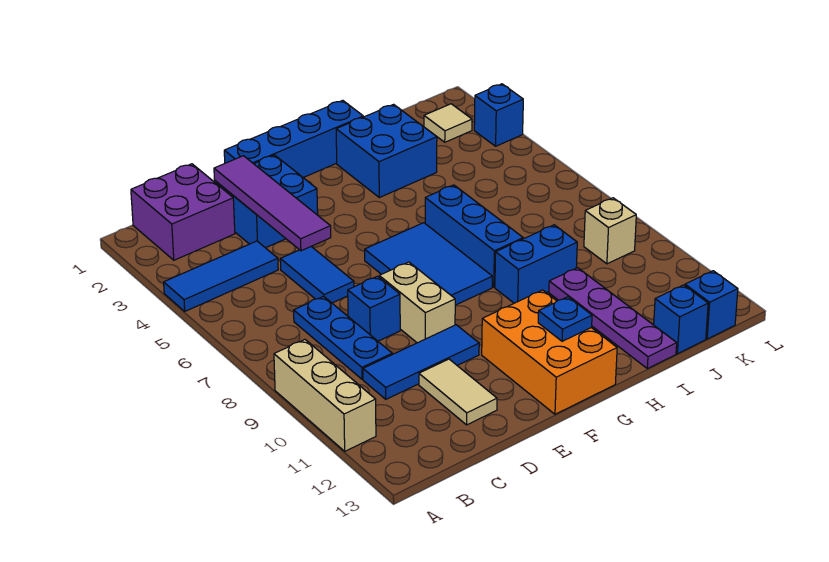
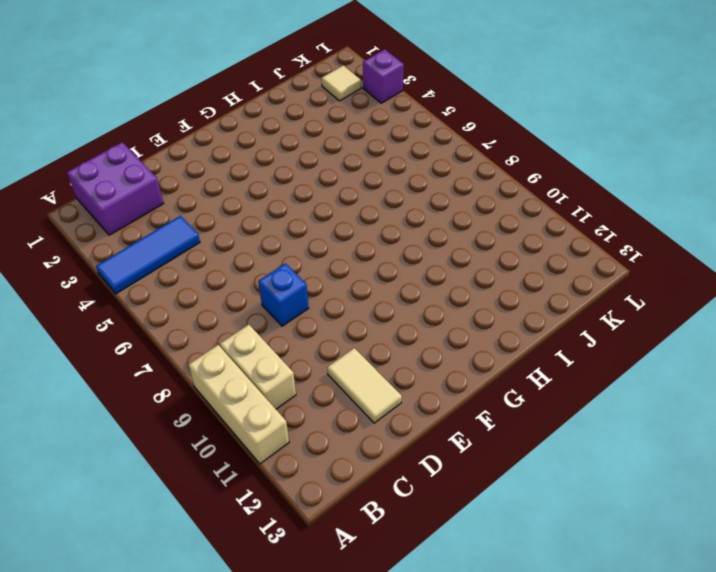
tan brick B9:B10 level 1 -> tan brick E8:E9 level 1
purple brick L3 level 1 -> blue brick L3 level 1
none -> blue plate C7:C9 level 1
none -> blue tile C10:E10 level 1
none -> blue brick D2:E3 level 1

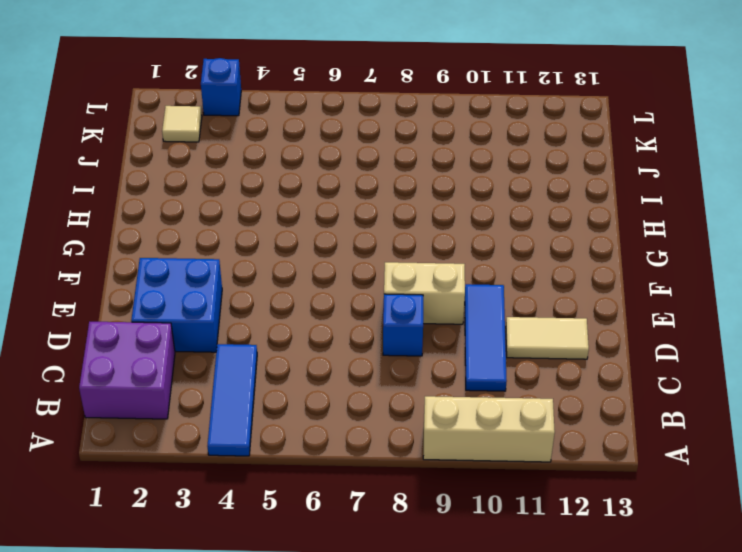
none -> blue plate C7:C9 level 1
none -> blue tile D5:D6 level 1
none -> blue brick E1:H1 level 1

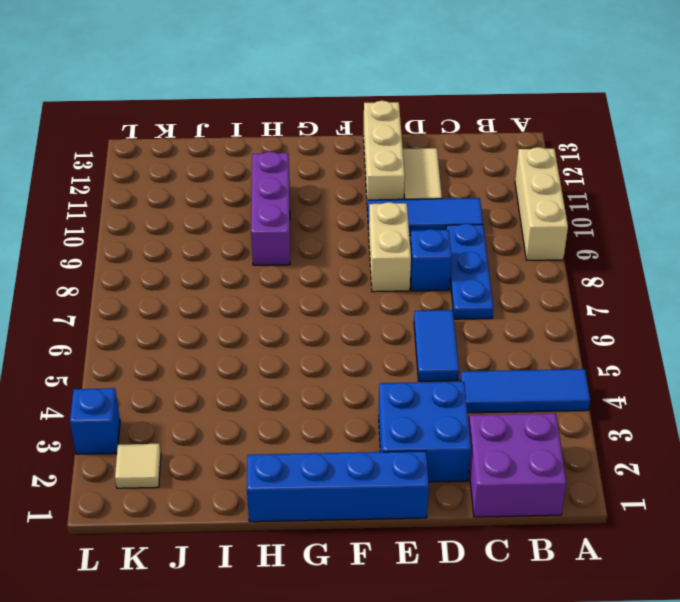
tan brick E11:E13 level 1 -> none
purple brick H9:H11 level 1 -> blue brick H9:I9 level 1
none -> blue tile F6:G8 level 1
none -> orange brick F11:G13 level 1
none -> blue brick H2:I3 level 1

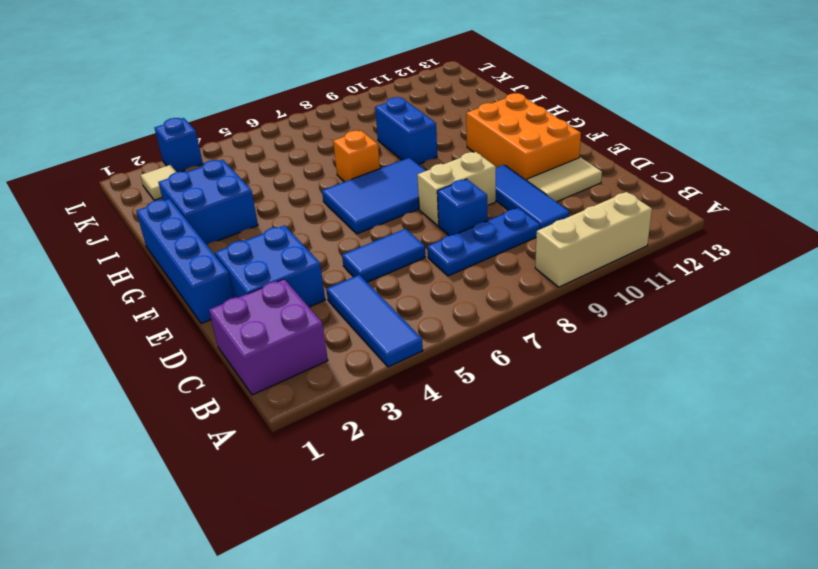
orange brick E11:G12 level 1 -> orange brick F11:G13 level 1
orange brick H7 level 1 -> blue brick H6:H8 level 1
none -> purple plate I10:I13 level 1
none -> blue brick J13 level 1
none -> tan brick K9 level 1

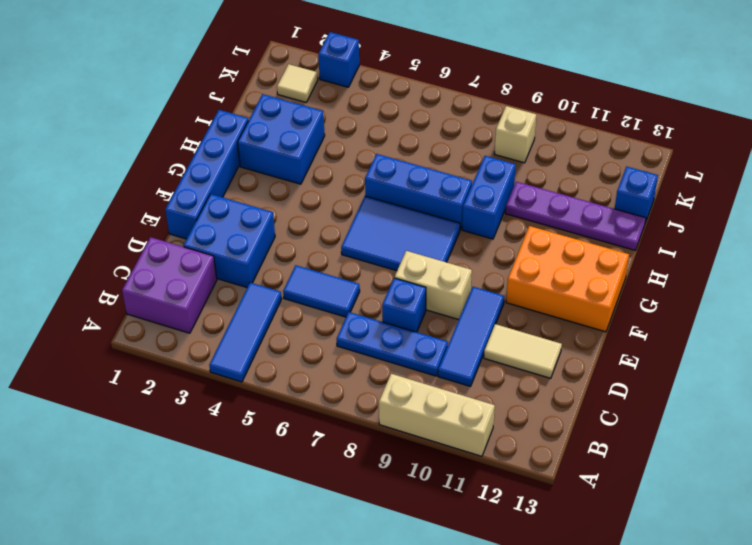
none -> blue brick K13 level 1
none -> purple tile D2:D5 level 2
none -> blue plate G12 level 2

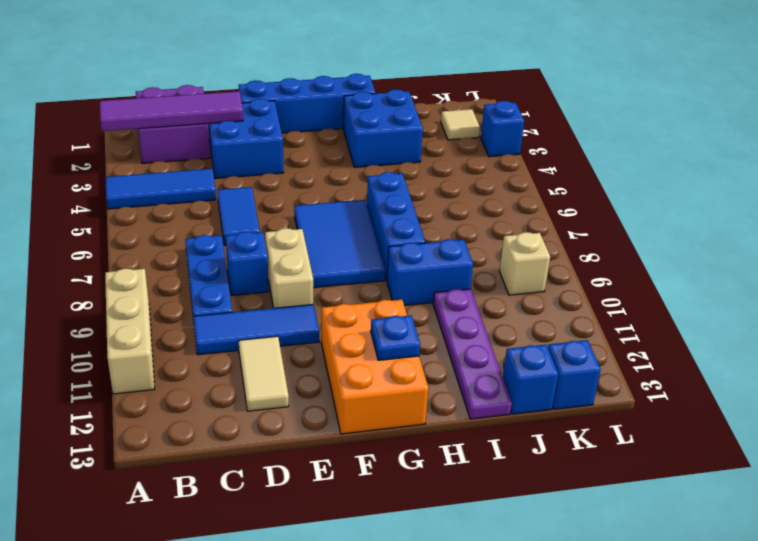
purple tile A2:D2 level 2 -> purple tile D2:D5 level 2

